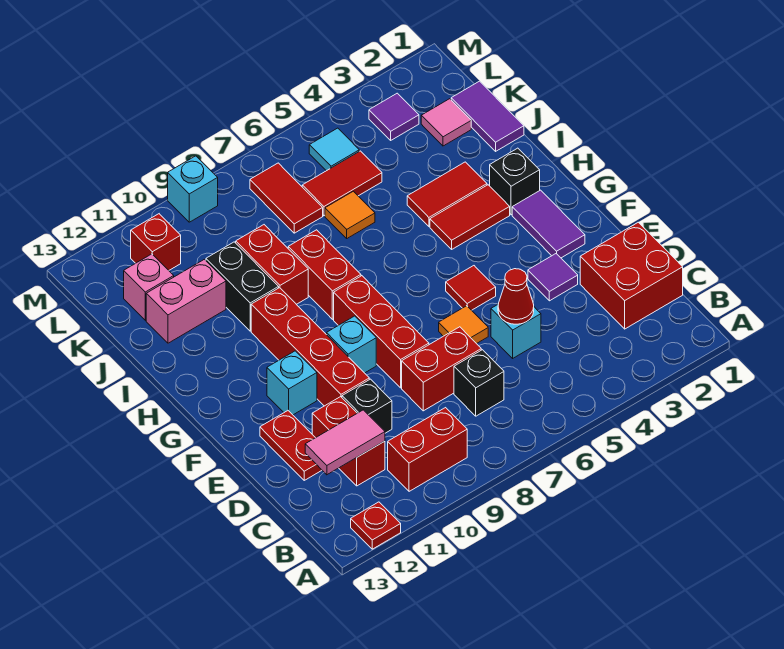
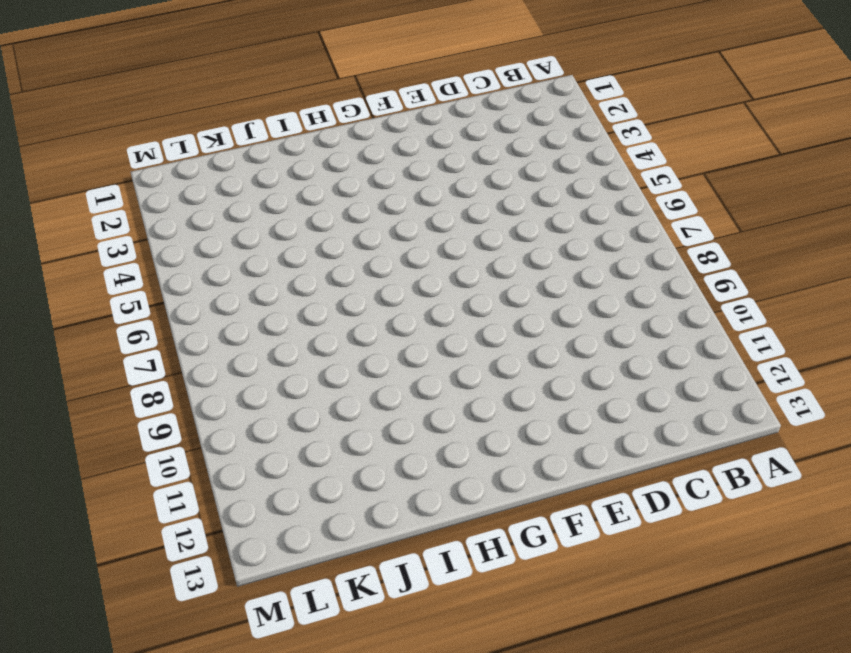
none -> red plate A12 level 1
none -> red brick B9:B10 level 1
none -> red brick C1:D2 level 1
none -> black brick C7 level 1

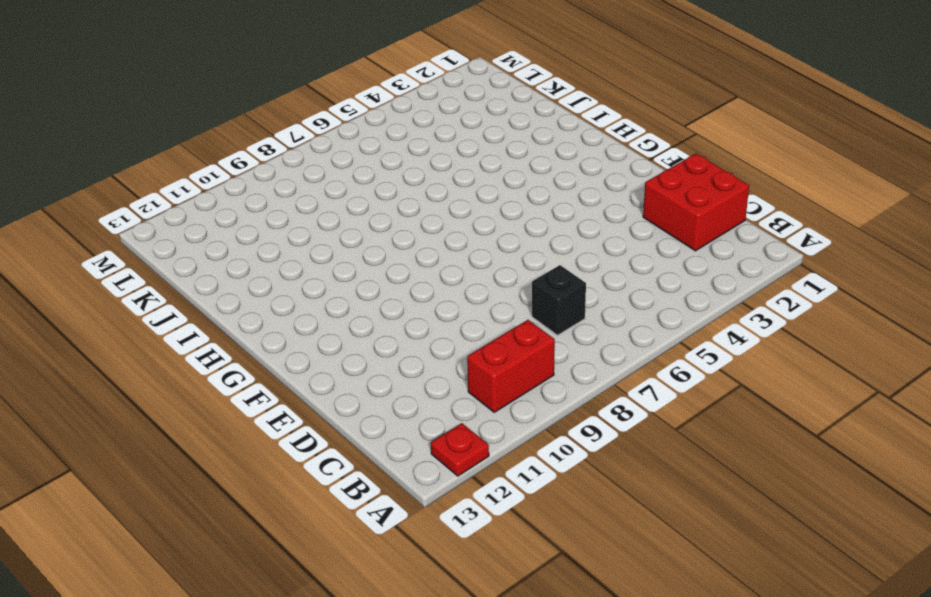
none -> red brick C11:D11 level 1
none -> cyan brick D5 level 1
none -> red brick D7:D8 level 1
none -> black brick D10 level 1

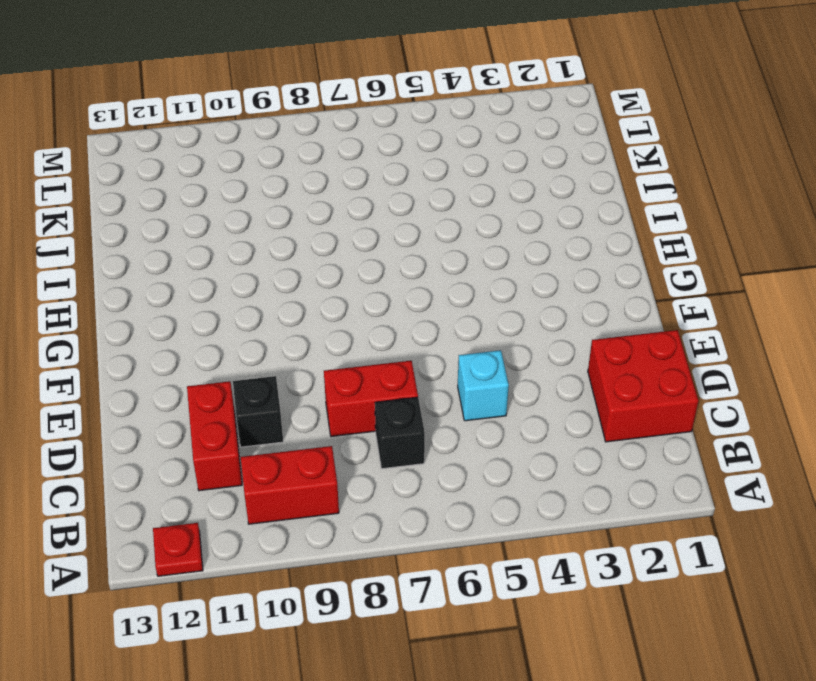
none -> red plate D12:E12 level 1
none -> purple tile E3 level 1
none -> orange tile E6 level 1
none -> red brick E8:G8 level 1

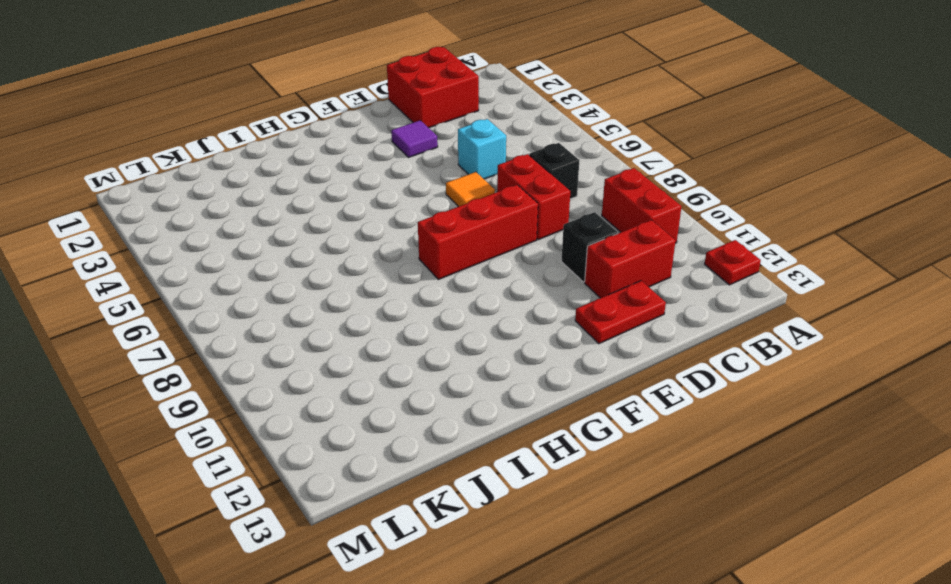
none -> red brick E10:H10 level 1
none -> purple tile F2:G2 level 1
none -> red tile F5 level 1
none -> cyan brick F9 level 1

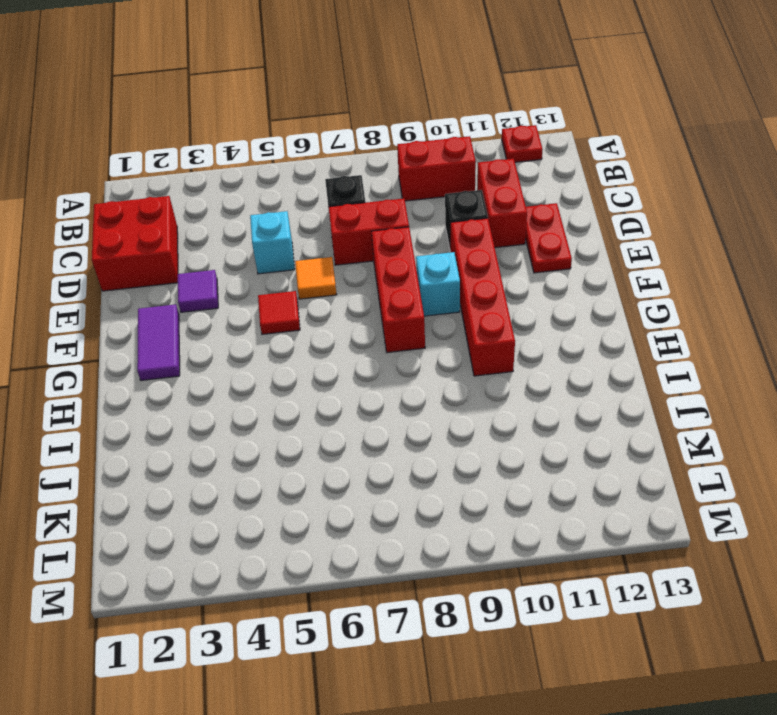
none -> cyan brick F11 level 1
none -> black brick H2 level 1
none -> red tile H3:H4 level 1
none -> red brick H8:I8 level 1

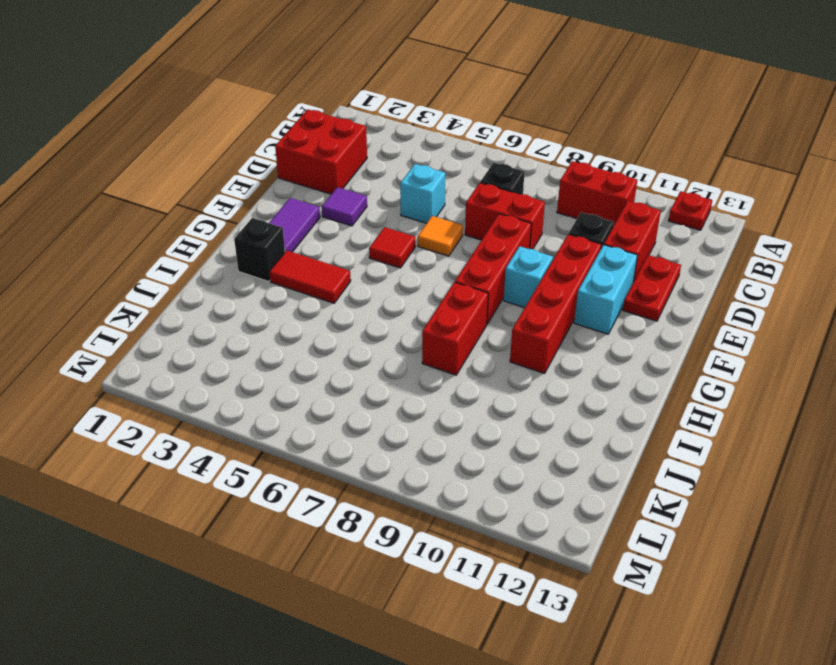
cyan brick E11:F11 level 1 -> cyan brick F11 level 1
none -> red tile I3:I4 level 1
none -> red brick I9:J9 level 1
none -> black brick I10:J10 level 1
none -> purple tile J1:K1 level 1

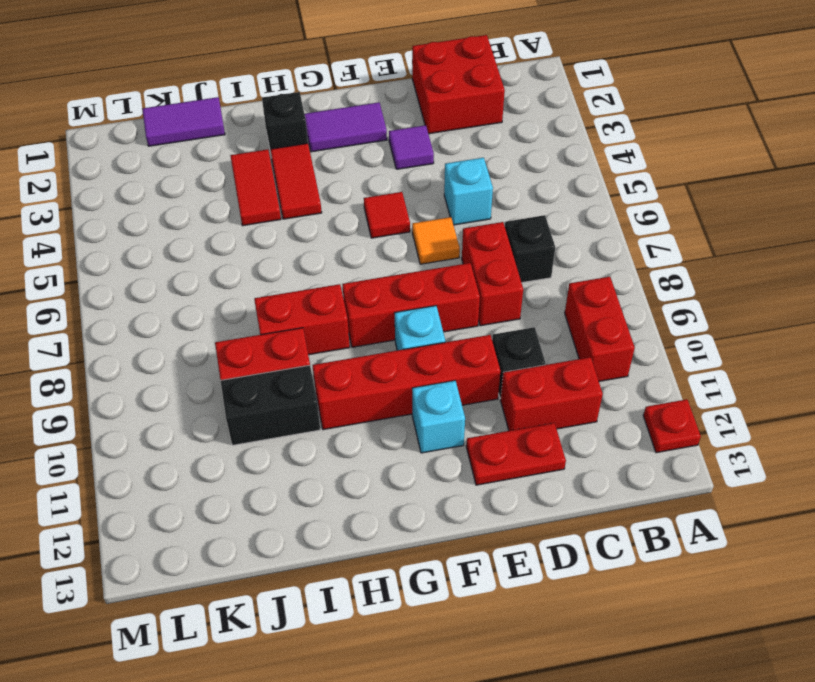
none -> orange tile J6 level 1
none -> pink brick J11:J12 level 1
none -> pink tile K2 level 1
none -> red tile K5:K6 level 1

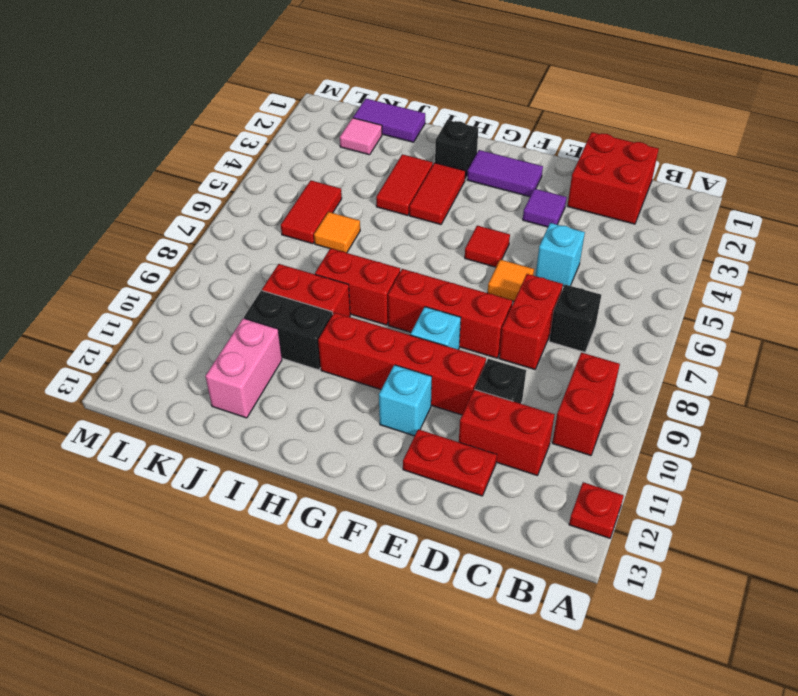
none -> red tile K7:L7 level 1
none -> pink brick K12 level 1
none -> purple tile L3 level 1
none -> cyan tile L5 level 1

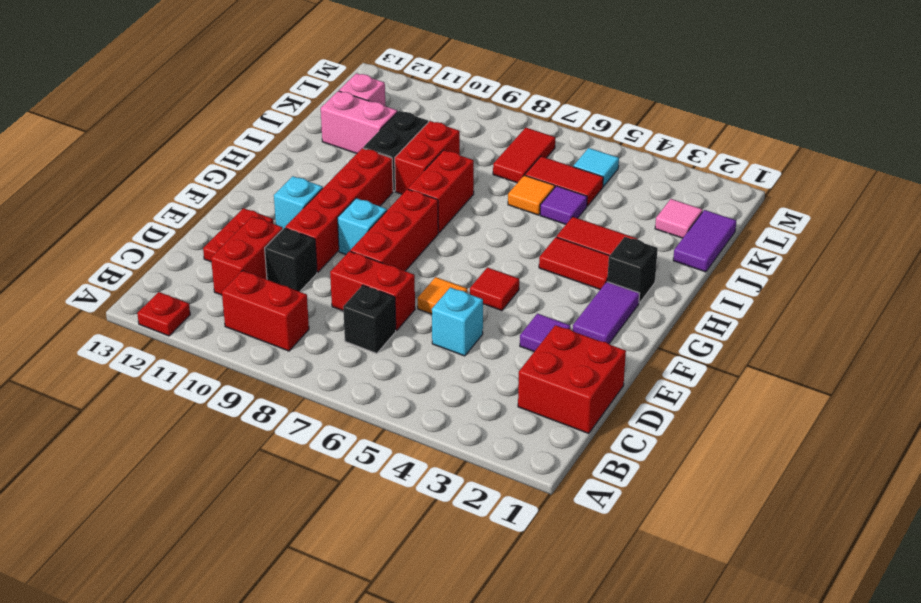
purple tile J5 level 1 -> purple tile L3 level 1
none -> red brick L11 level 1
none -> cyan brick M9 level 1
none -> pink tile C11:C12 level 2
none -> red cone D5 level 2

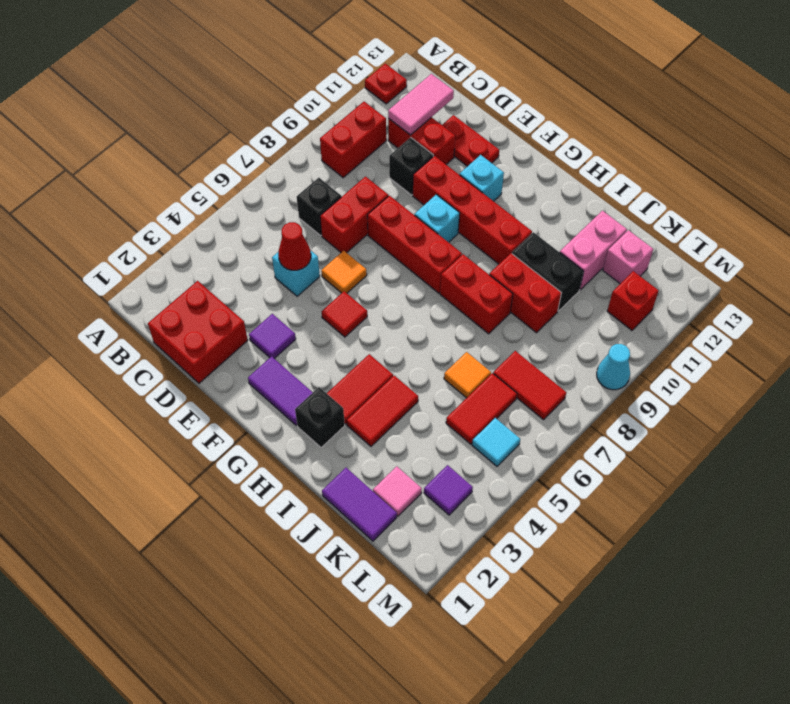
cyan cone M9 level 1 -> cyan brick M9 level 1

